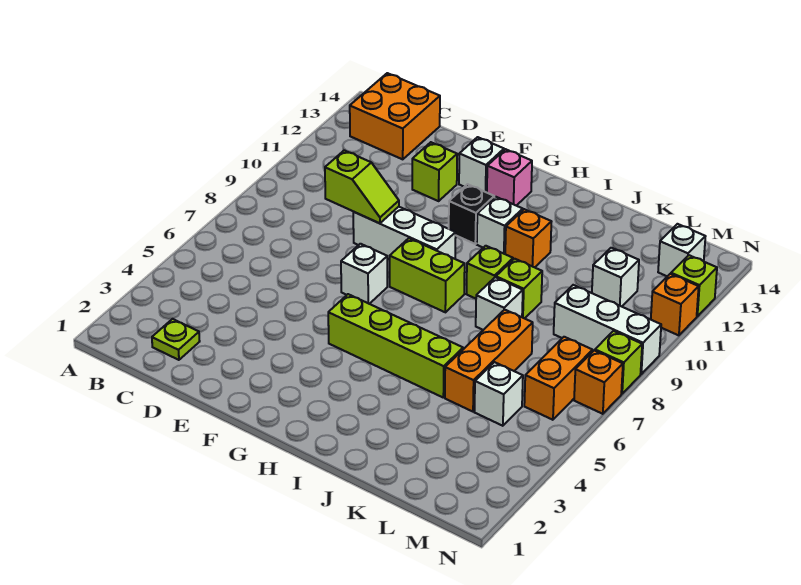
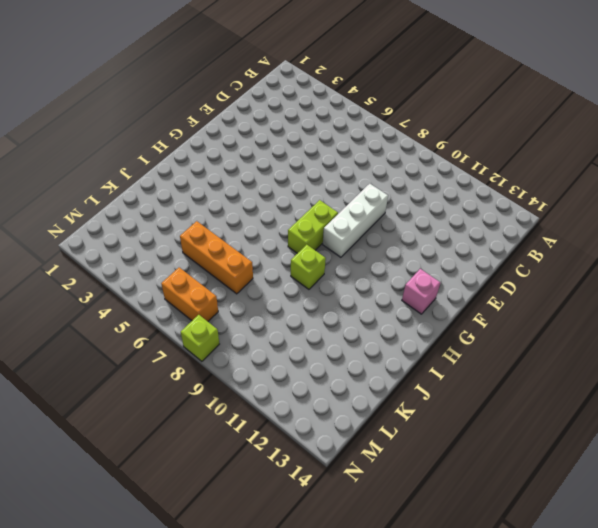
none -> orange brick B13:C14 level 1
none -> lime plate C2 level 1
none -> lime brick E12 level 1

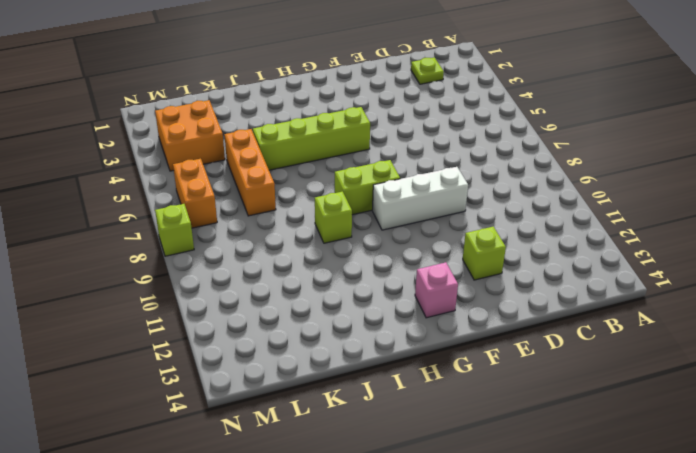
orange brick L3:M4 level 1 -> orange brick B13:C14 level 1
none -> white brick F7 level 1
none -> white brick F13 level 1
none -> black brick G11 level 1

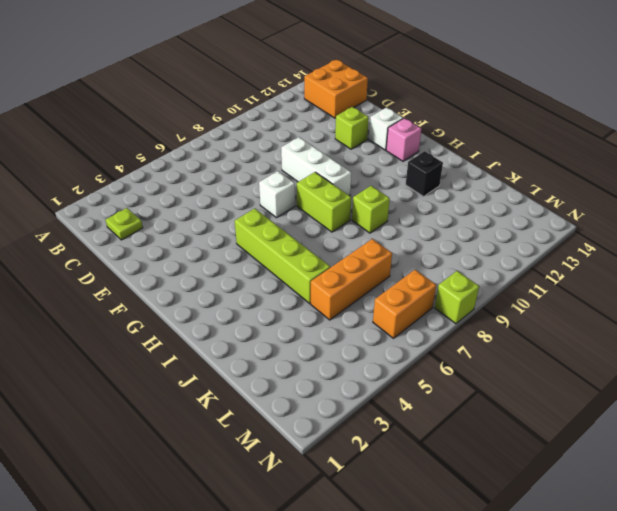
black brick I12 level 1 -> black brick G11 level 1
none -> white brick H11 level 1
none -> orange brick I11 level 1
none -> white brick J8 level 1

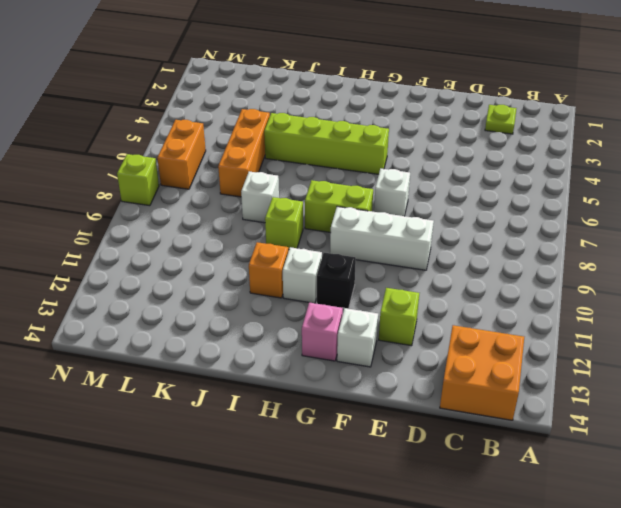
none -> lime brick J9 level 1
none -> white brick L5 level 1
none -> white brick L9:N9 level 1

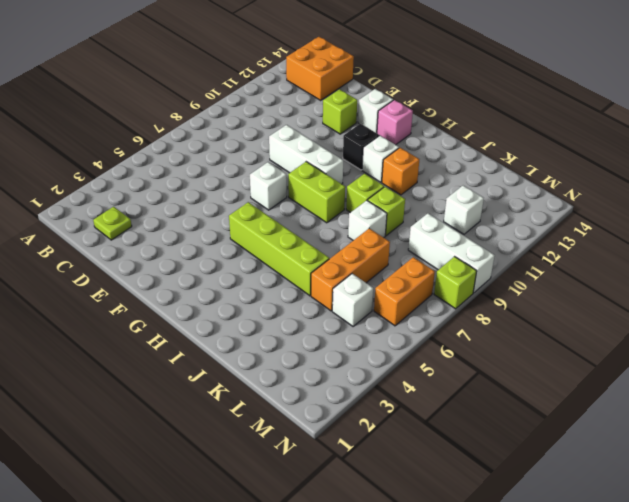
none -> white brick M13 level 1
none -> orange brick N7 level 1
none -> orange brick N11 level 1

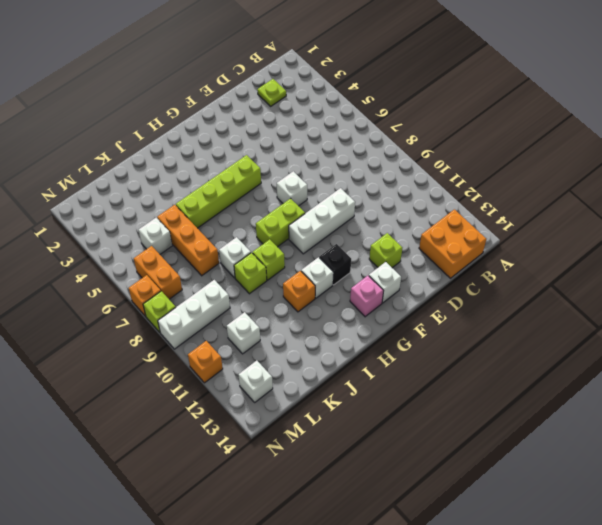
none -> lime brick N12 level 1
none -> lime slope D9:E9 level 2 top D

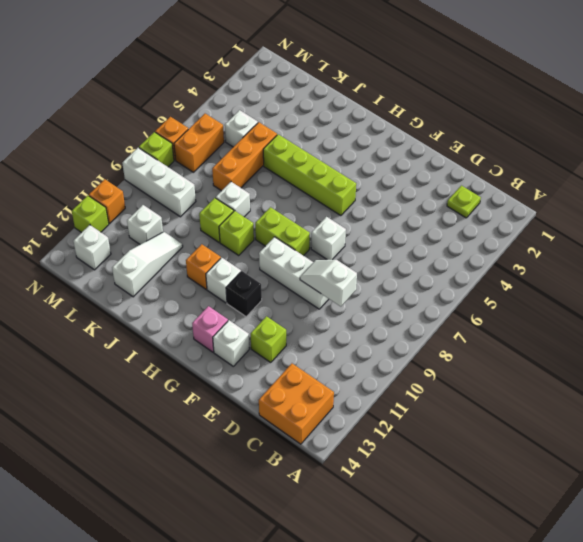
white slope D9:E9 level 2 top D -> lime slope D9:E9 level 2 top D
white slope K11:K13 level 1 top 13 -> none

